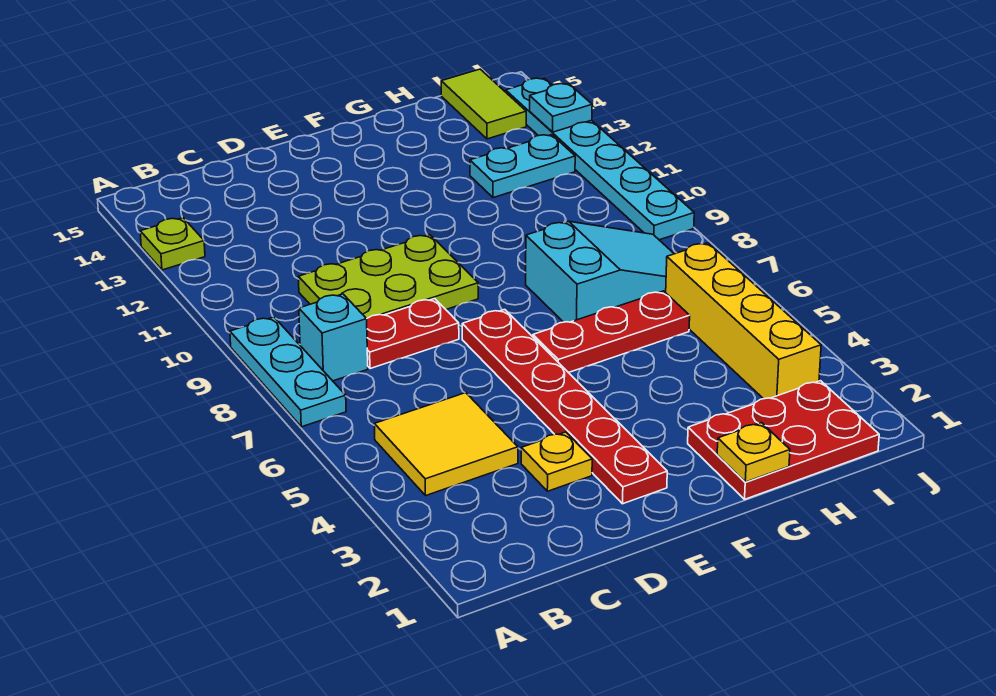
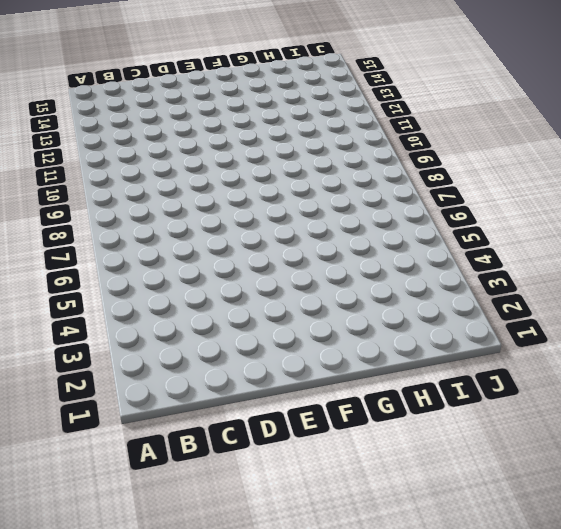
none -> cyan plate A7:A9 level 1
none -> lime plate A13 level 1
none -> yellow tile B4:C5 level 1

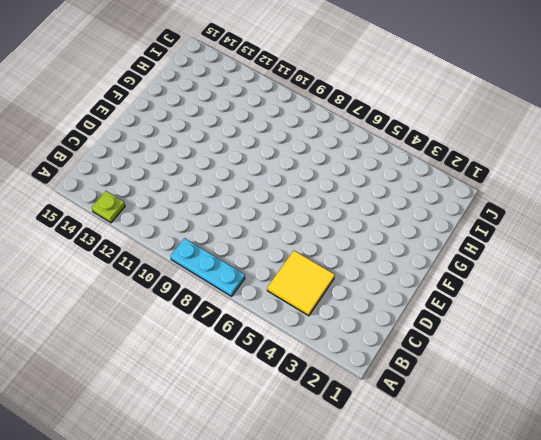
none -> cyan brick B8 level 1
none -> red plate C8:D8 level 1
none -> lime plate C9:E10 level 1

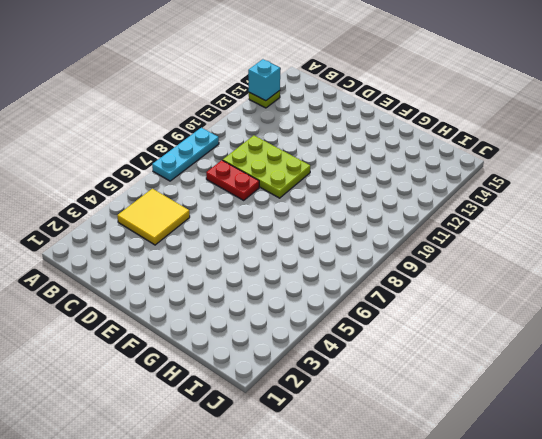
cyan brick A13 level 2 -> cyan brick B8 level 1
none -> yellow plate D3 level 1
none -> red plate E2:E7 level 1
none -> red plate F6:H6 level 1

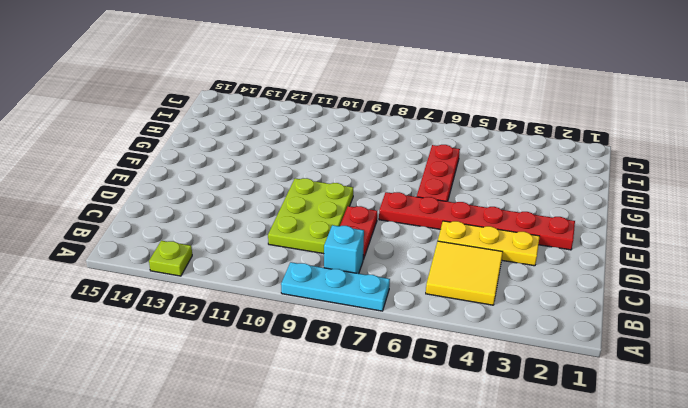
yellow plate D3:D5 level 1 -> yellow plate D3 level 1
none -> red plate G1:I2 level 1
none -> cyan slope G7:I8 level 1 top G
none -> cyan plate H12:I12 level 1

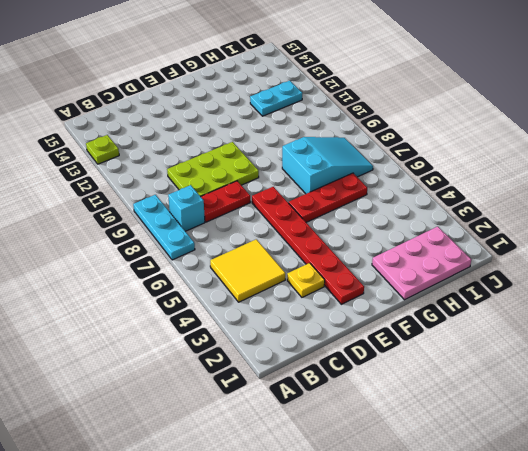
pink plate G1:I2 level 1 -> red plate G1:I2 level 1
none -> yellow brick I3:I6 level 1
none -> lime tile I14:I15 level 1
none -> cyan plate J9:J14 level 1

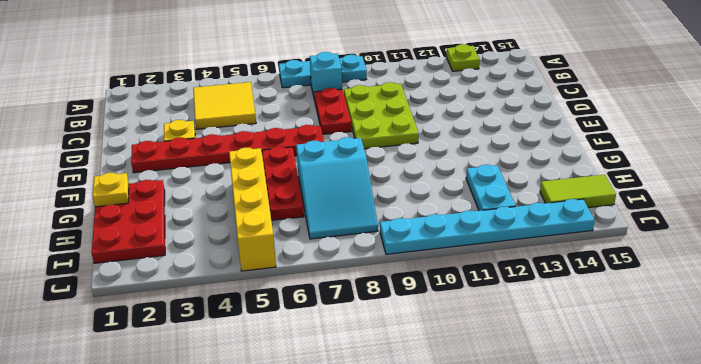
yellow brick G5:J5 level 1 -> yellow brick I3:I6 level 1
none -> cyan plate J13 level 2

